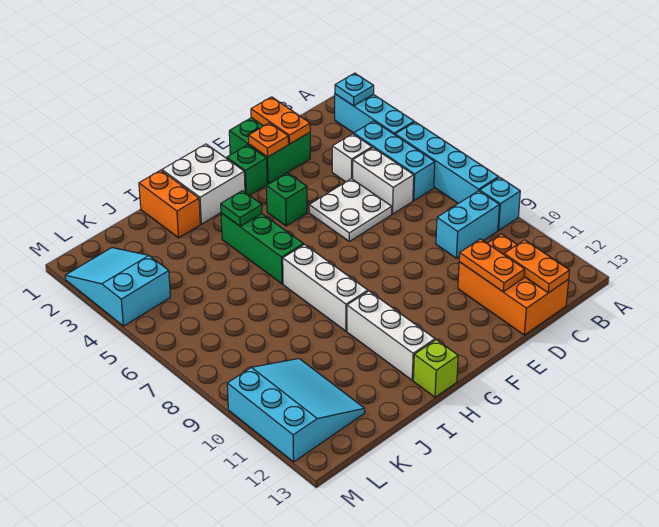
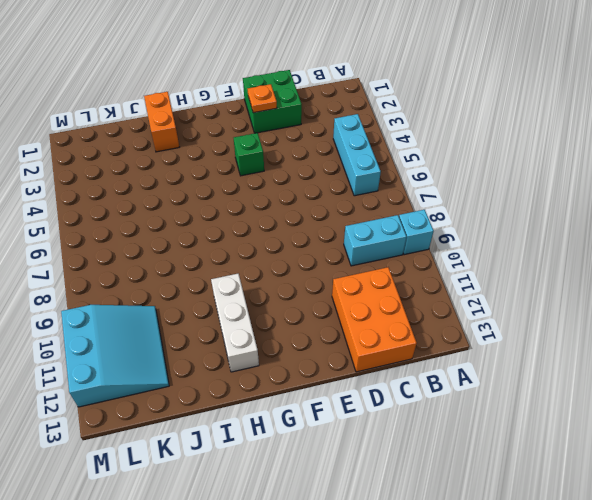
none -> cyan brick A2:A4 level 1
none -> cyan brick A5:A8 level 1
none -> white brick C4 level 1

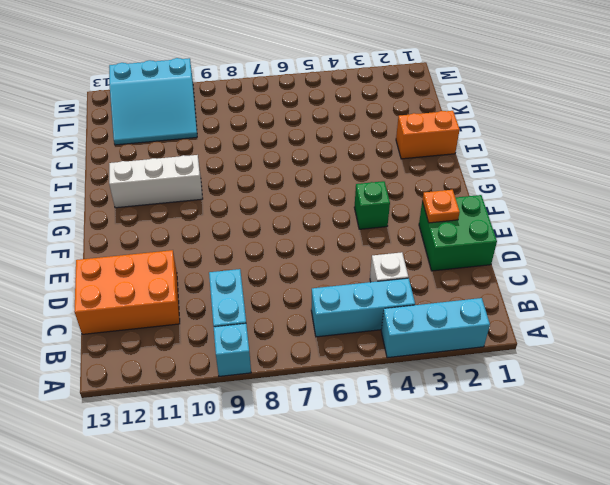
none -> cyan brick A5:A8 level 1
none -> white brick C5:C6 level 1
none -> white plate D5:E6 level 1

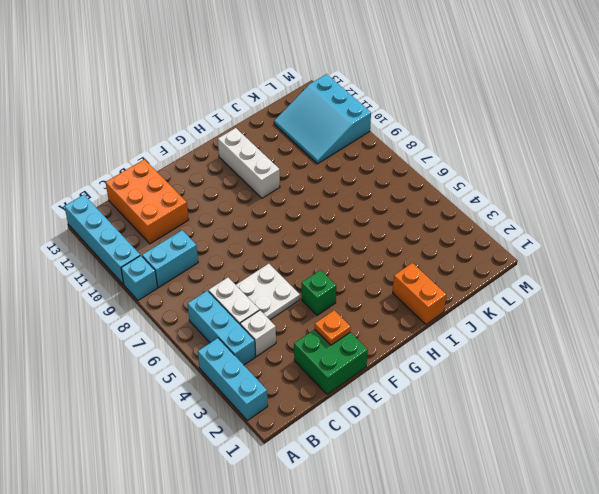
cyan brick A10:A13 level 1 -> cyan brick A5:A8 level 1
none -> green brick F2 level 1
none -> white brick G1:H2 level 1
none -> green brick H4:H6 level 1

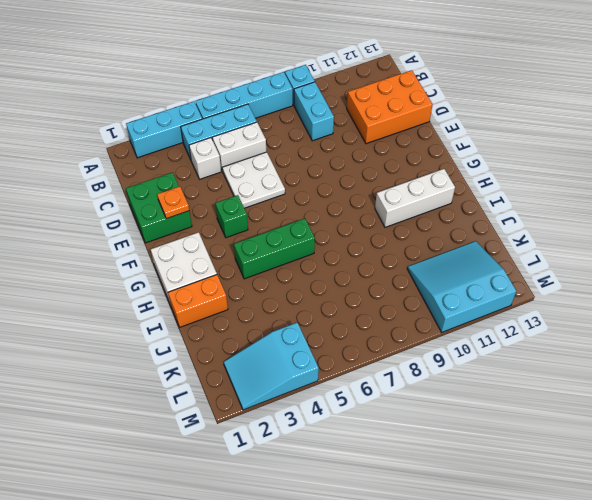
none -> green brick F2 level 1
none -> white brick H7:H9 level 1
none -> lime brick H13 level 1

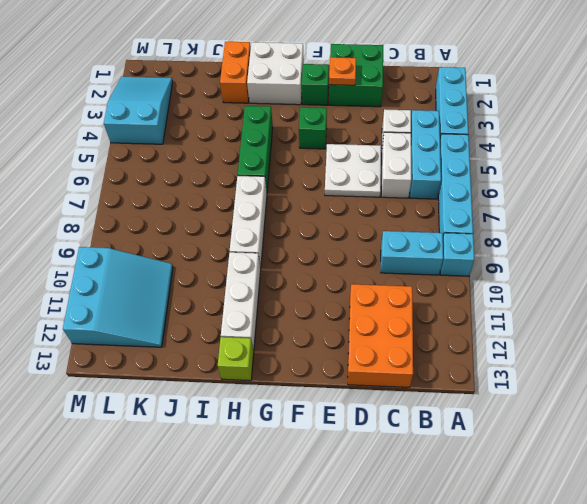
none -> cyan plate A2 level 2
none -> orange plate C12:C13 level 2
none -> orange plate D1:D2 level 2

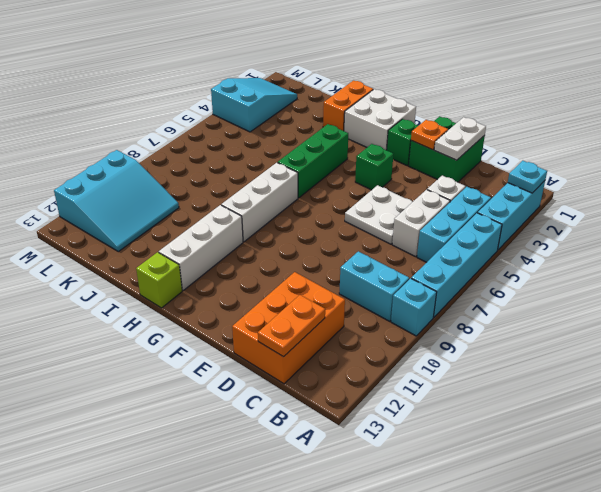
white plate D1:D2 level 2 -> orange plate D1:D2 level 2
none -> orange plate D11:D12 level 2
none -> green plate H4 level 2

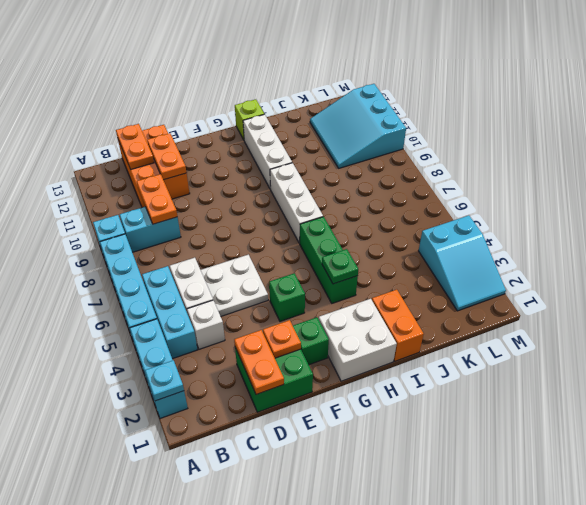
orange plate C9:C10 level 2 -> none

